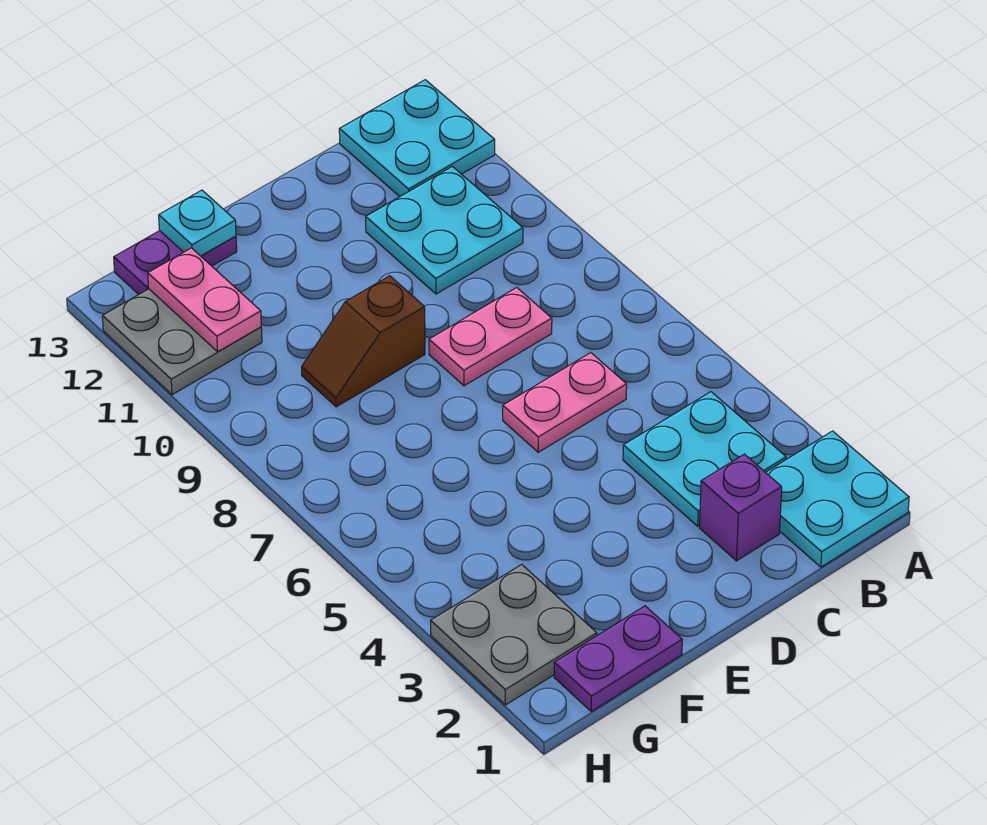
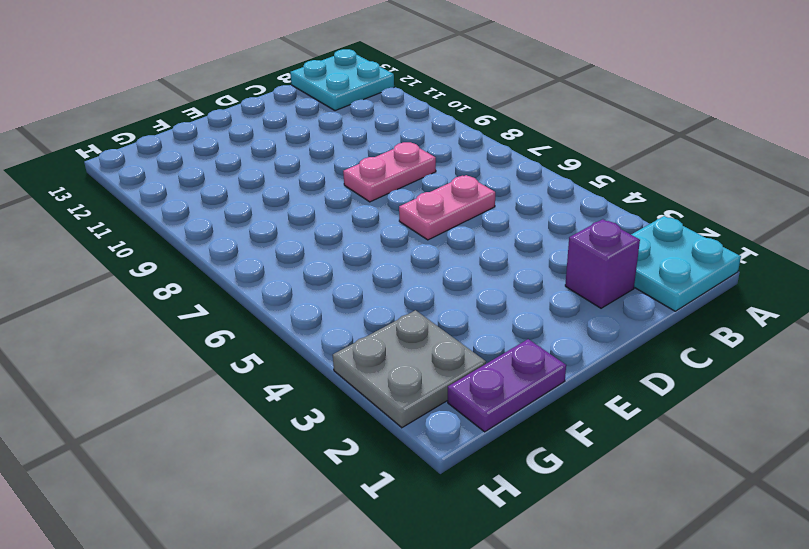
none -> cyan plate B3:C4 level 1
none -> cyan plate B10:C11 level 1
none -> brown slope E9:F9 level 1 top E

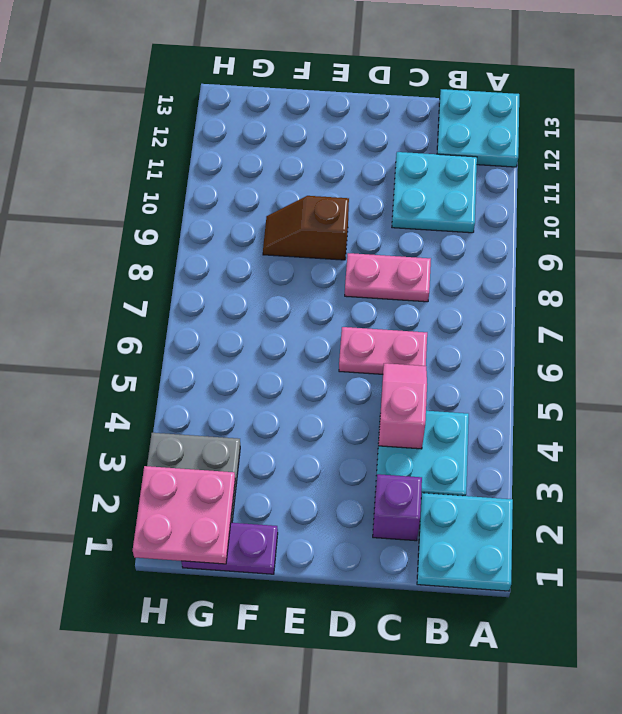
pink slope C4:C5 level 2 top 4 -> none
pink plate G1:H2 level 2 -> none
none -> purple plate F13:G13 level 1
none -> grey plate G11:H12 level 1
none -> cyan plate F13 level 2

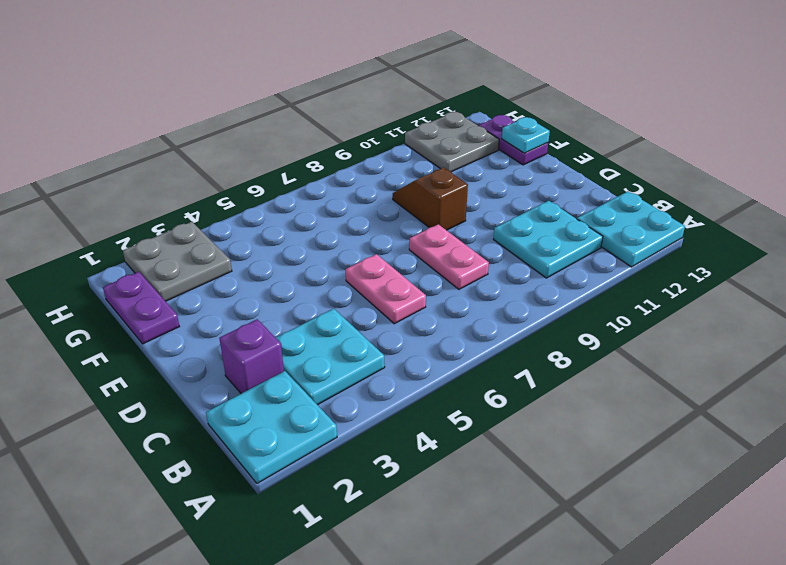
none -> pink plate G11:G12 level 2

